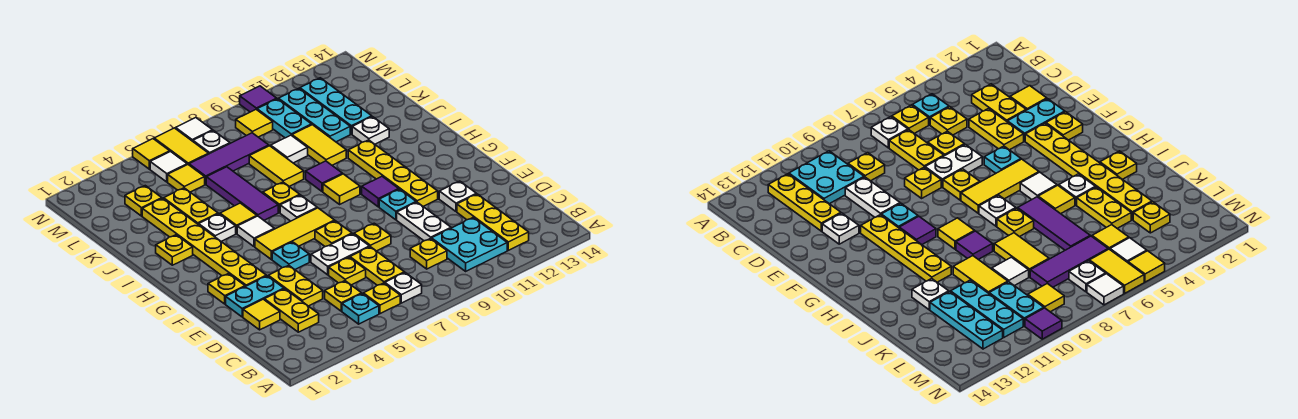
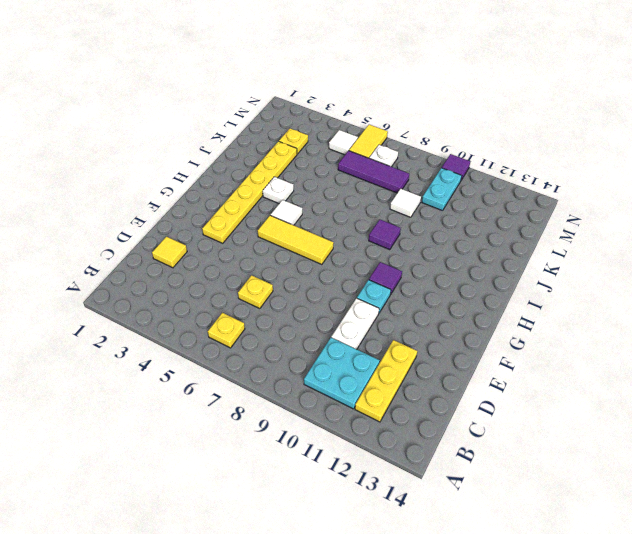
none -> cyan plate B5 level 1
none -> white plate B7 level 1
none -> yellow plate C3:D3 level 1
none -> yellow plate C5 level 1

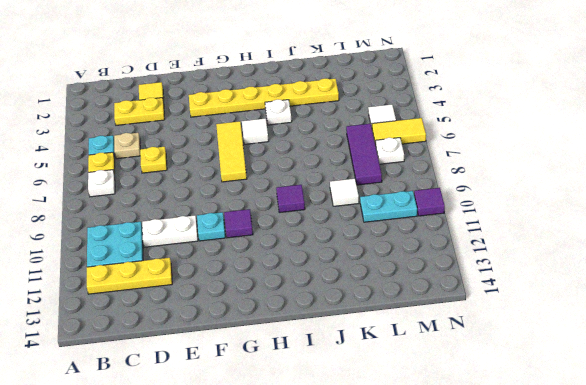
tan plate C5 level 1 -> yellow plate C5 level 1
none -> yellow plate C7:D7 level 1
none -> yellow plate C9 level 1
none -> yellow plate D4:E4 level 1
none -> cyan plate E2:E3 level 1

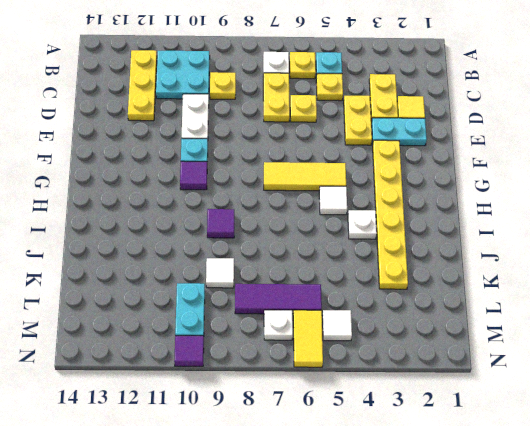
none -> white plate E6:E7 level 1
none -> yellow plate E8 level 1
none -> white plate E12 level 1
none -> yellow plate F2 level 1

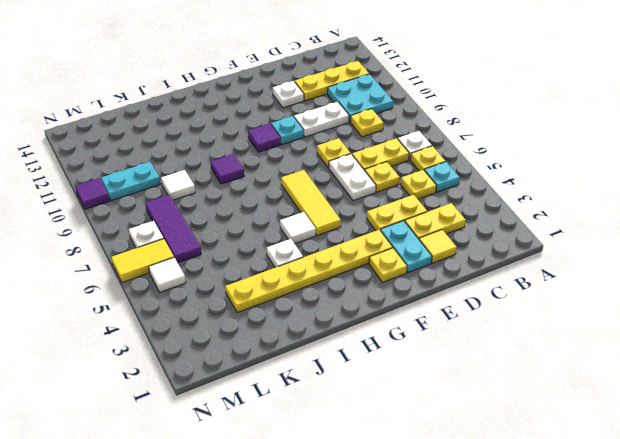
none -> cyan plate F5 level 1
none -> yellow plate F7 level 1
none -> yellow plate F11:I11 level 1
none -> white plate H7 level 1

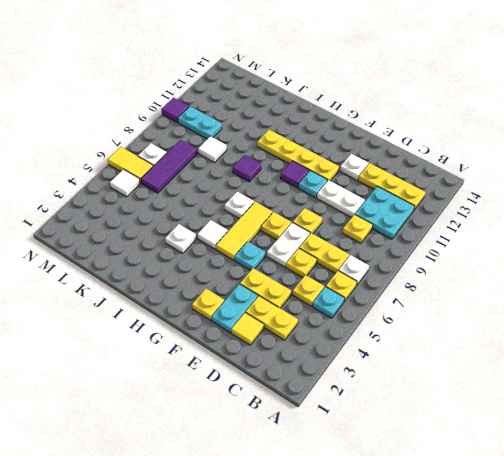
none -> yellow plate F3:K3 level 1
none -> yellow tile H9 level 1
none -> yellow plate I2 level 1
none -> yellow tile I5 level 1

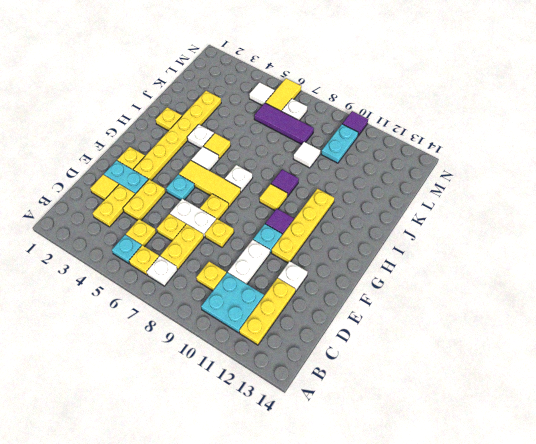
none -> purple tile I6:K6 level 1
none -> yellow plate I7 level 1
none -> yellow plate J4:K4 level 1
none -> yellow tile J8:K8 level 1

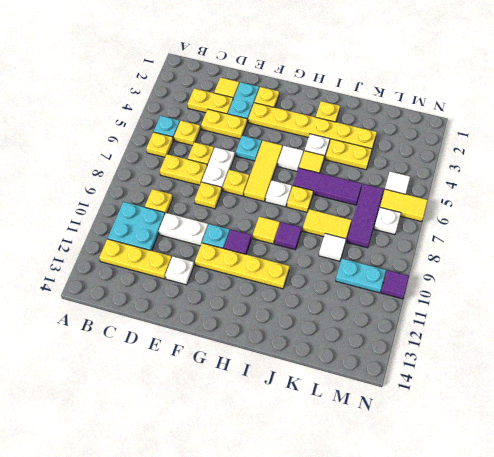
none -> white plate B7 level 1
none -> yellow tile J10:K10 level 1
none -> white plate J12 level 1
none -> cyan plate K11:M11 level 1

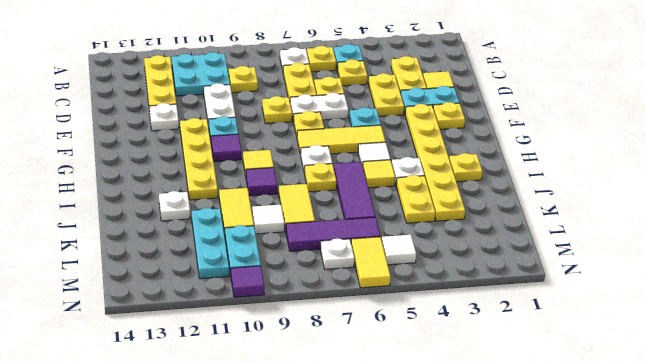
none -> cyan plate K12:M12 level 1
none -> yellow plate L3 level 1
none -> yellow tile L5 level 1
none -> yellow tile M9 level 1

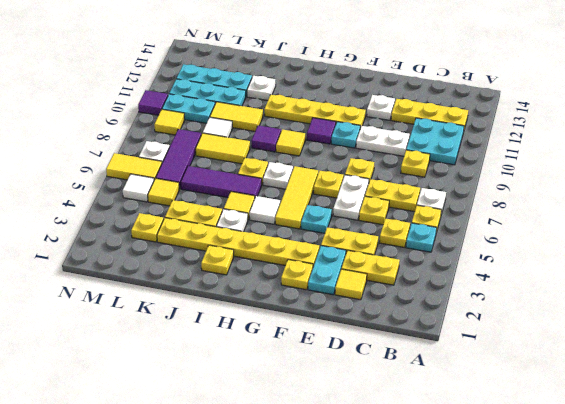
none -> yellow tile N5 level 1
none -> white tile N7 level 1

